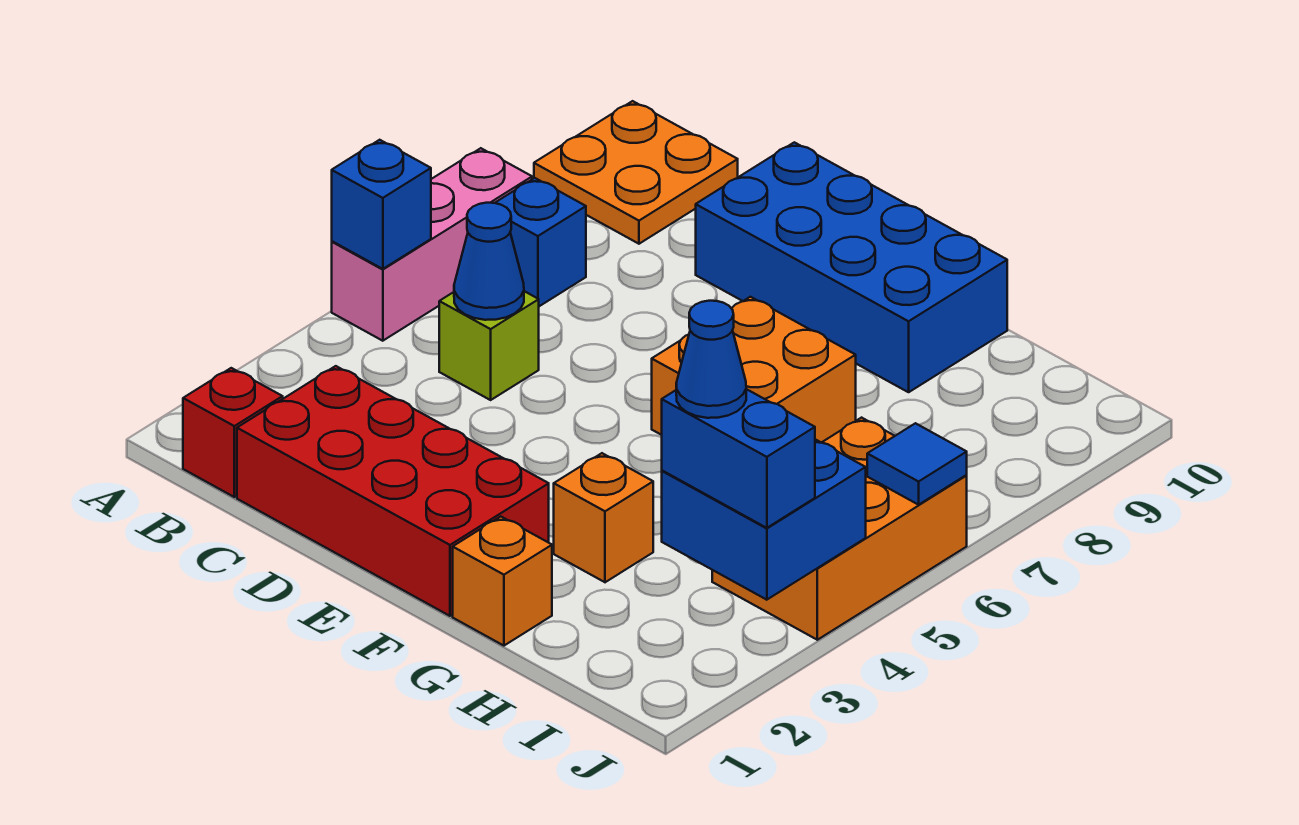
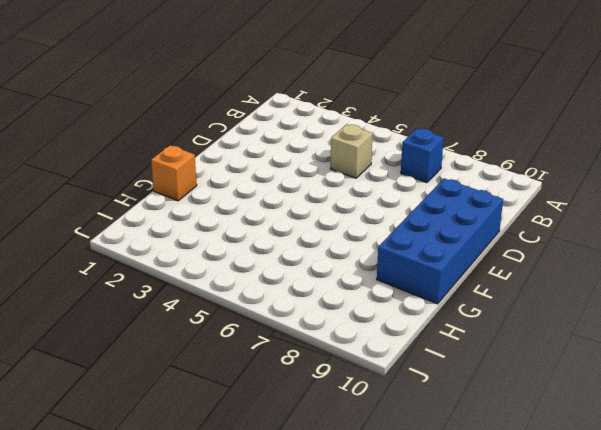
tan brick C5 level 1 -> lime brick C5 level 1
none -> pink brick A5:A7 level 1
none -> orange plate A9:B10 level 1
none -> red brick B1 level 1

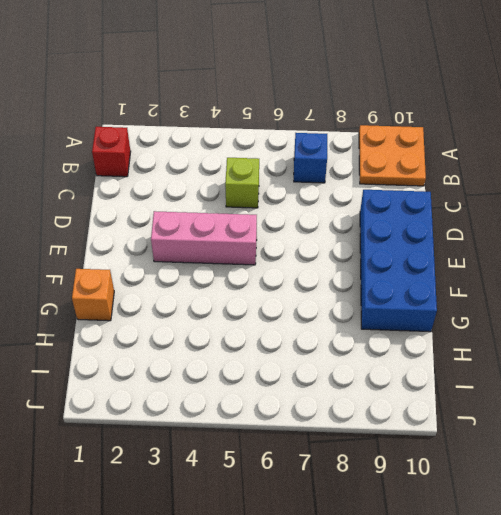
pink brick E3:E5 level 1 -> pink brick A5:A7 level 1
none -> red brick C1:F2 level 1
none -> orange brick F6:G7 level 1
none -> orange brick G3 level 1

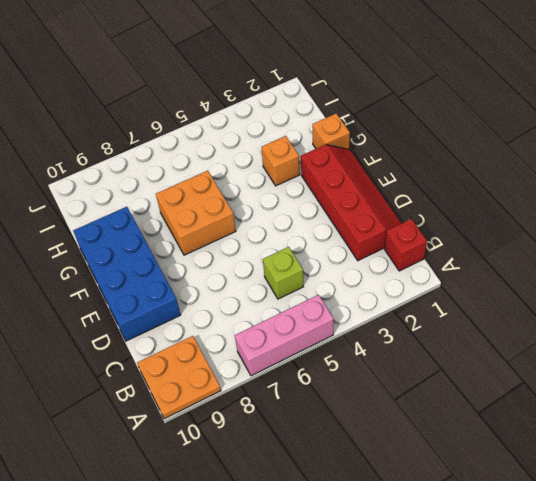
red slope C1:F2 level 1 top 2 -> red brick C1:F2 level 1
none -> blue brick B7 level 1
none -> orange brick I4:J6 level 1
none -> blue brick A5 level 2

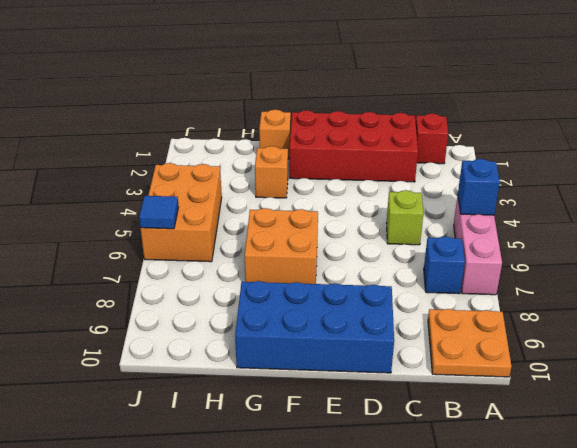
none -> blue cone C5 level 2
none -> blue brick I3:J4 level 2
none -> blue brick I3:J3 level 3

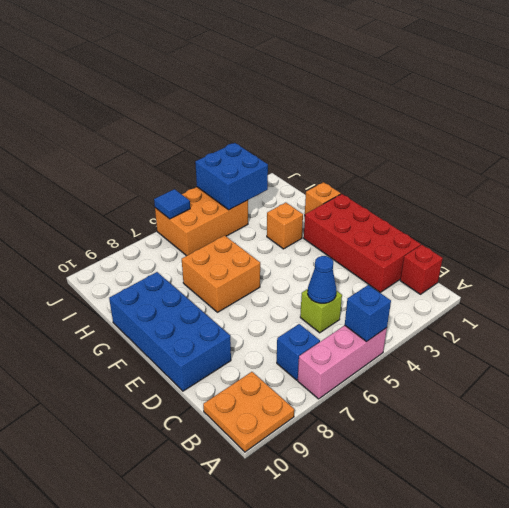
none -> blue brick I3:J3 level 3
none -> blue cone I3 level 4

